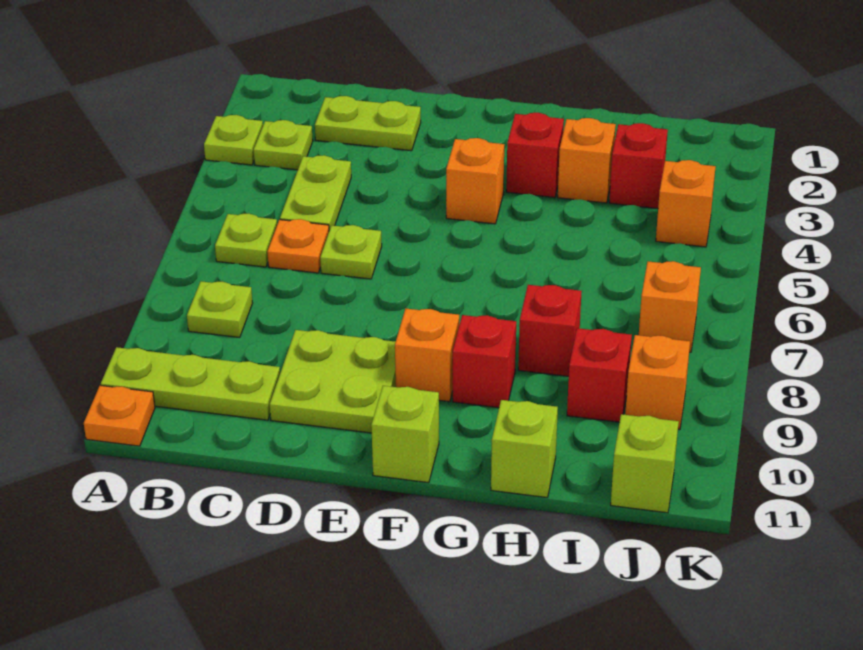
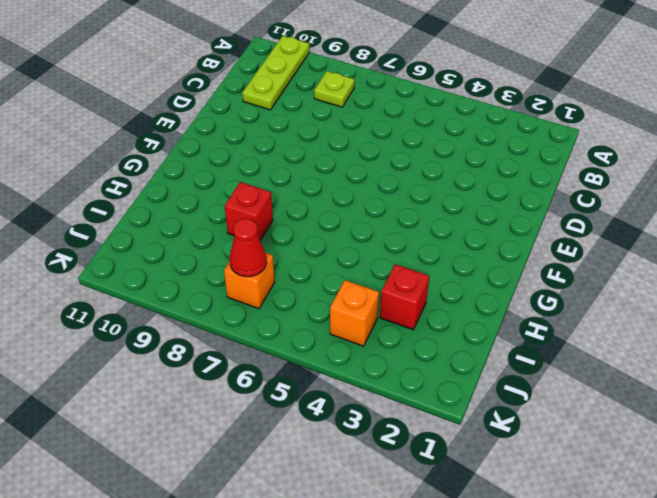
red cone J7 level 2 -> none
none -> lime plate A3 level 1
none -> orange plate A11 level 1
none -> lime plate B3 level 1

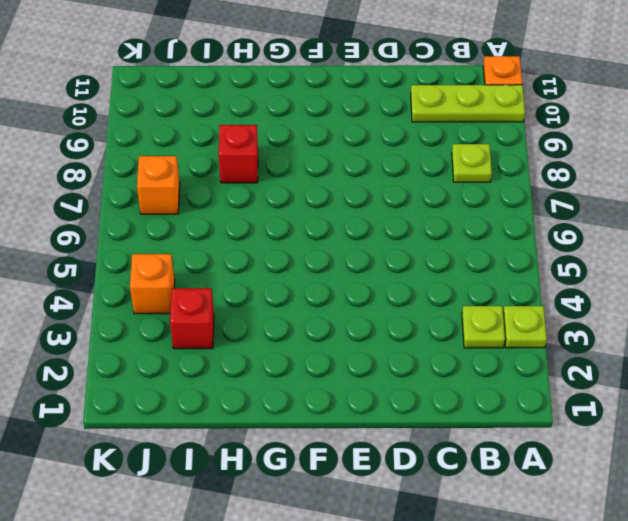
none -> lime plate B6 level 1
none -> lime plate C2:D2 level 1
none -> lime plate C4:C5 level 1

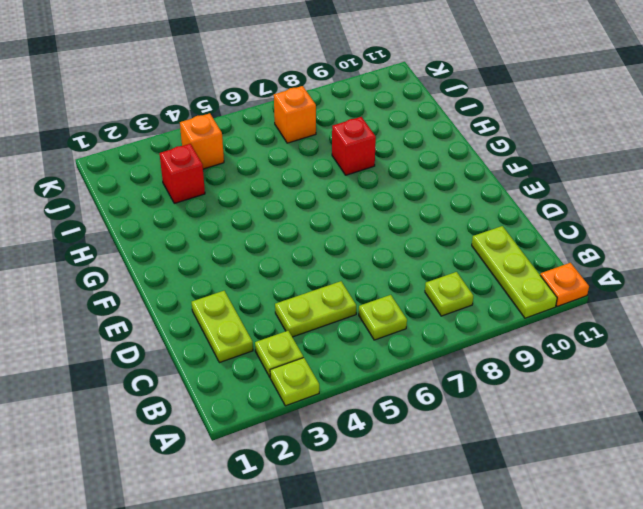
none -> orange plate C6 level 1
none -> lime plate D6 level 1
none -> lime plate D9:E10 level 1

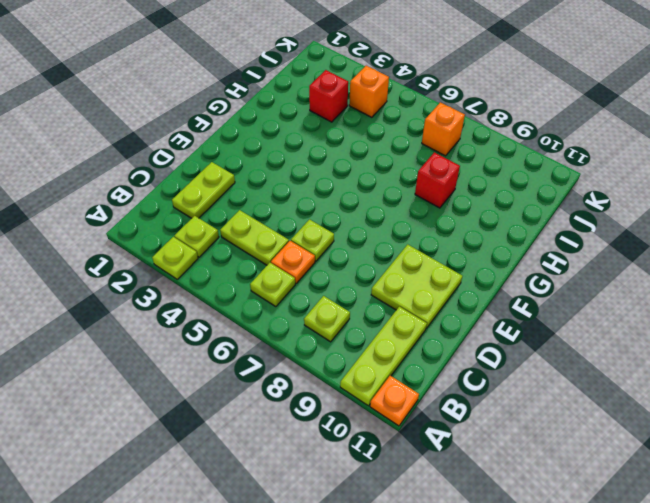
none -> orange brick F4 level 1
none -> orange brick F9 level 1
none -> lime brick F11 level 1

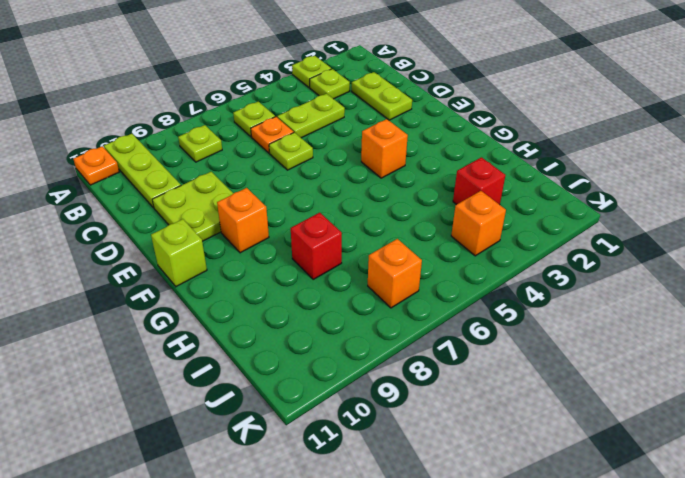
none -> red brick G3 level 1
none -> red brick G9 level 1
none -> orange brick H3 level 1

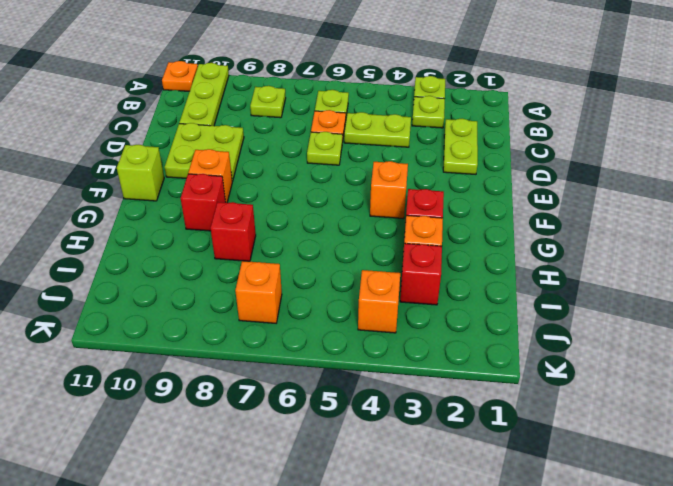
none -> lime brick H11 level 1
none -> red brick I9 level 1
none -> orange brick J9 level 1

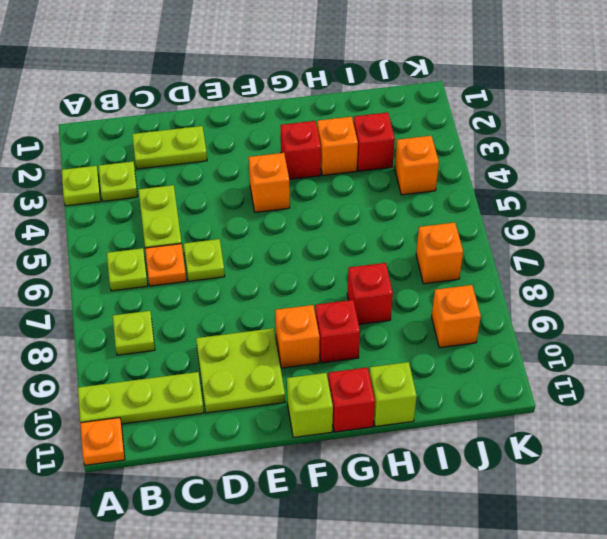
red brick G11 level 1 -> red brick I9 level 1
none -> lime brick J11 level 1

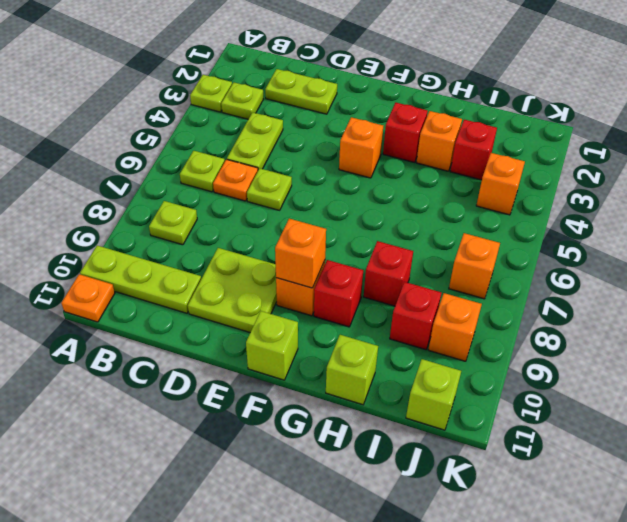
orange brick F9 level 2 -> none

